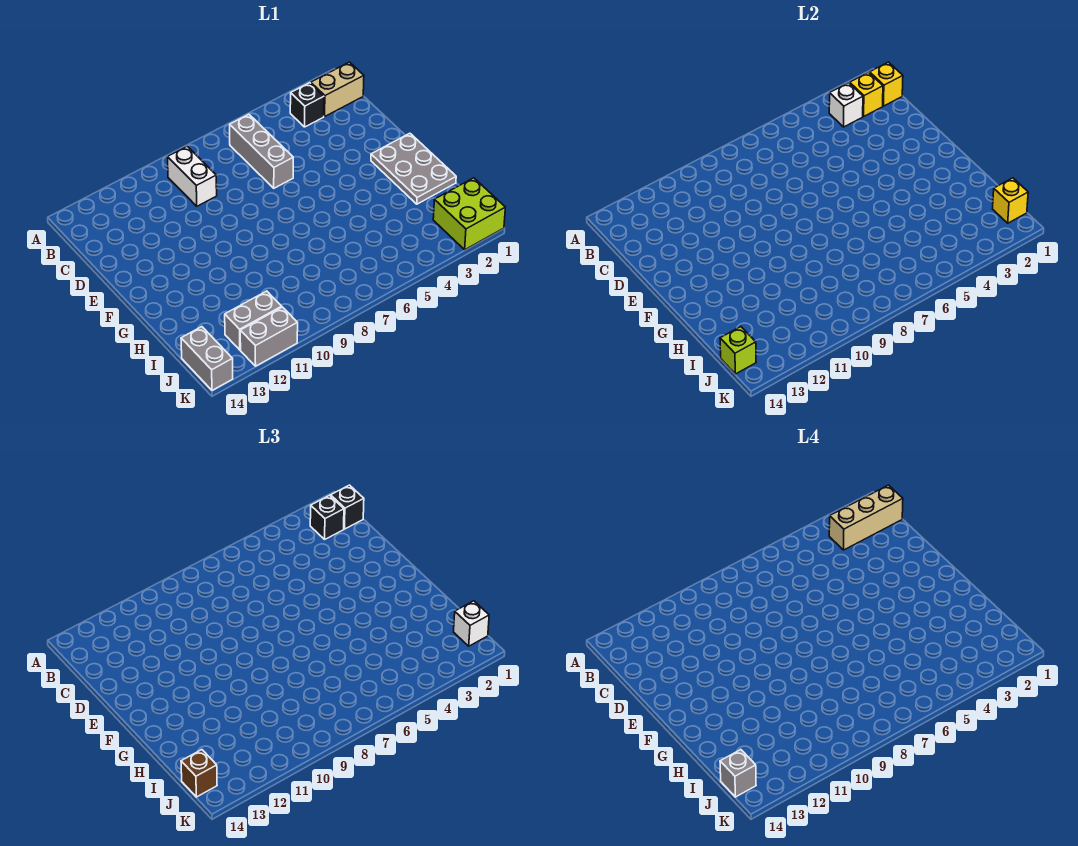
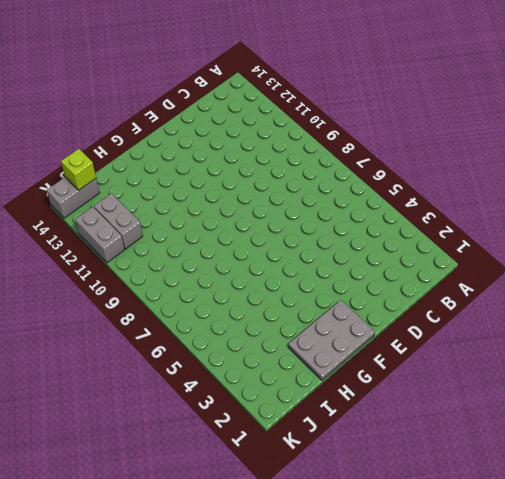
none -> tan brick B1:B2 level 1
none -> black brick B3 level 1
none -> grey brick B6:D6 level 1

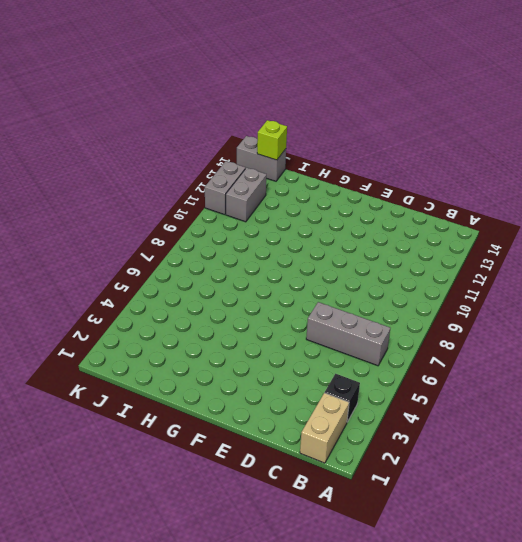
none -> white brick B9:C9 level 1
none -> grey plate F1:H2 level 1
none -> lime brick J1:K2 level 1

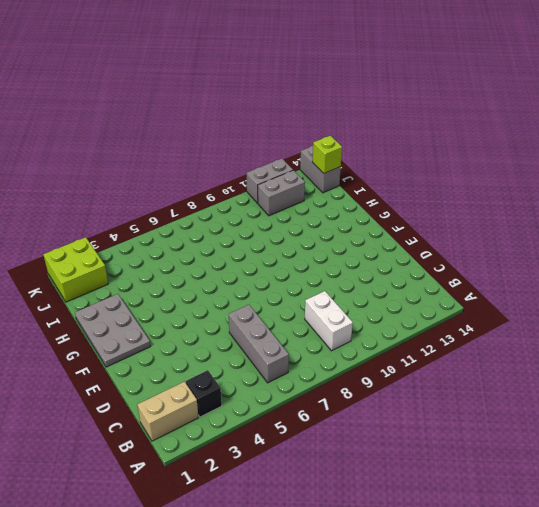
none -> yellow brick B1 level 2
none -> yellow brick B2 level 2
none -> white brick B3 level 2

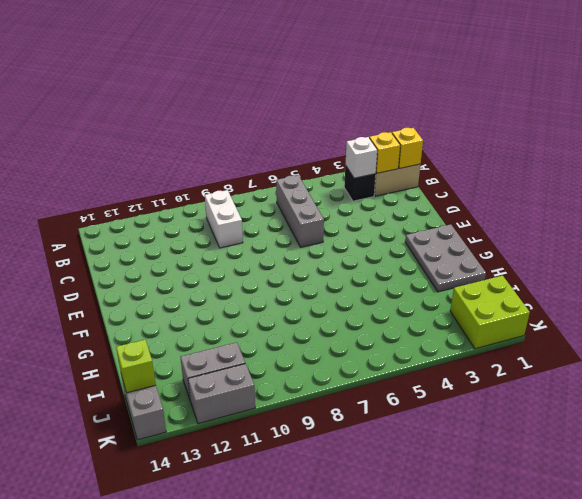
none -> yellow brick J1 level 2
none -> black brick B1 level 3
none -> black brick B2 level 3

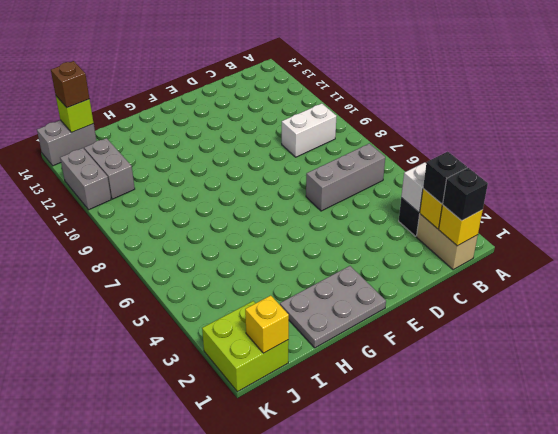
none -> white brick J1 level 3
none -> tan brick B1:B3 level 4
none -> grey brick J14 level 4

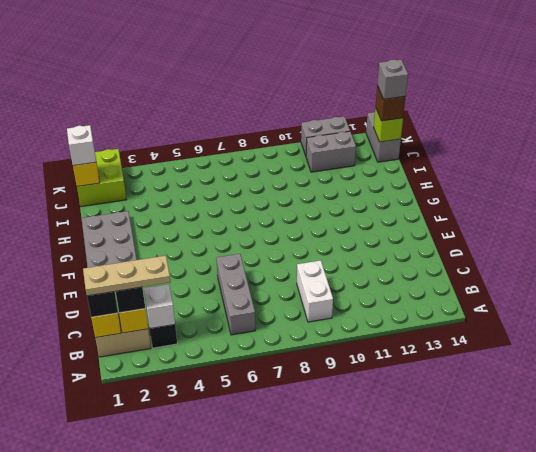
tan plate B1:B3 level 4 -> tan brick B1:B3 level 4

